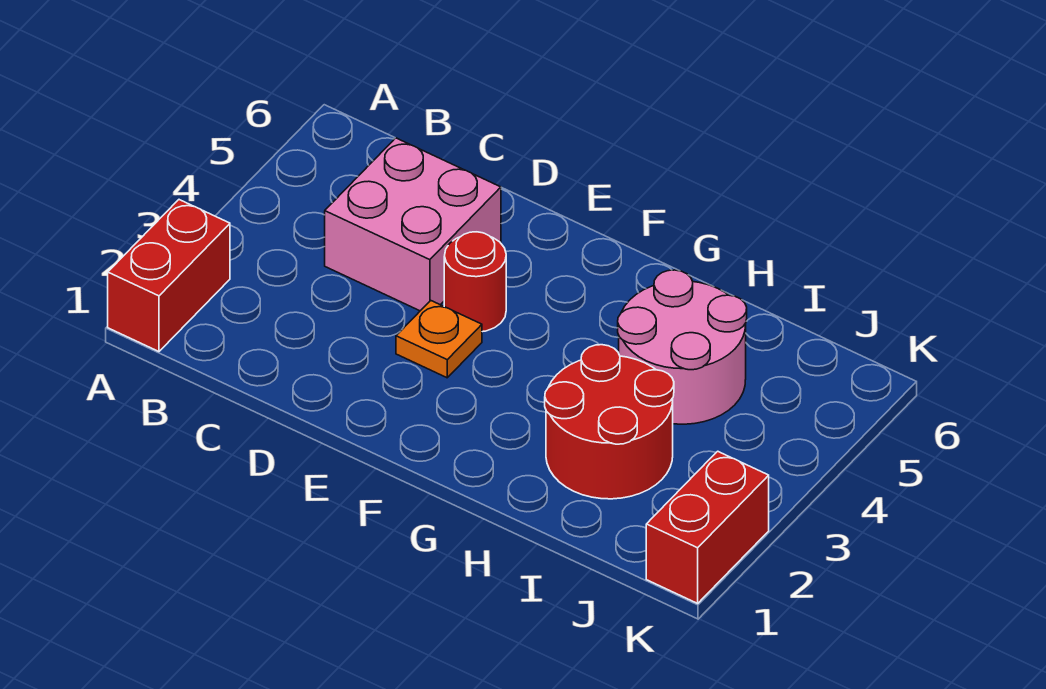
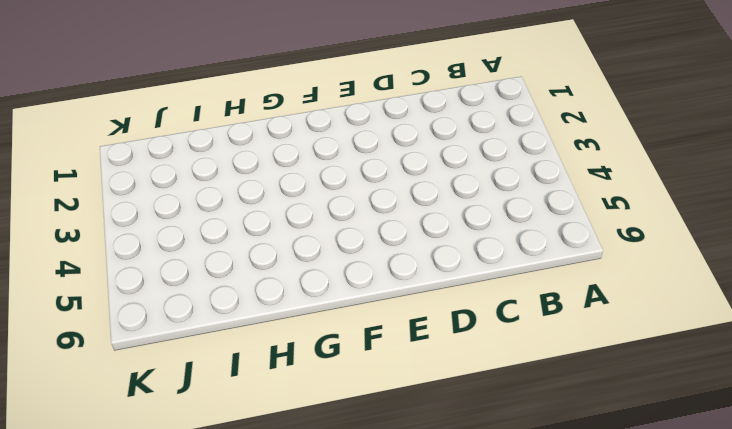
none -> red brick A1:A2 level 1
none -> pink brick C4:D5 level 1

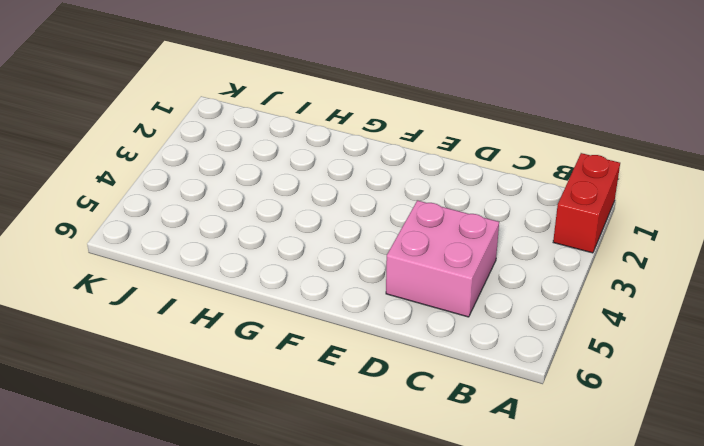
none -> orange plate E3 level 1
none -> red round brick E4 level 1

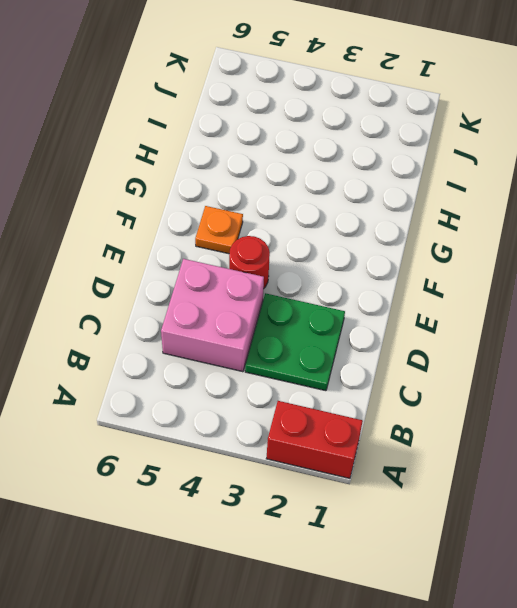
green plate C2:D3 level 1 -> none
orange plate F5 level 1 -> orange plate E3 level 1
none -> red round brick H2:I3 level 1
none -> pink round brick H4:I5 level 1

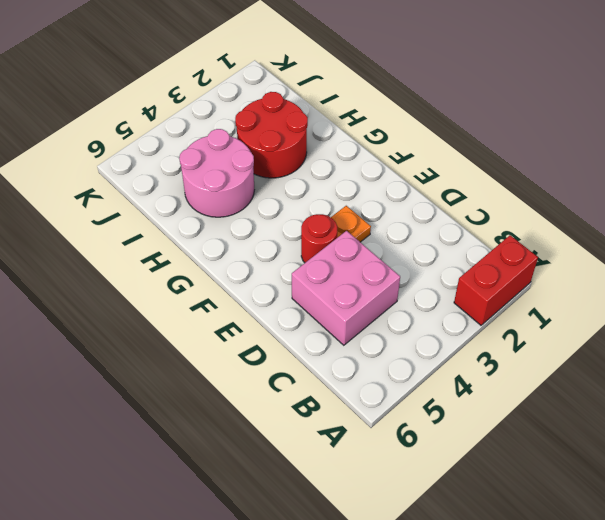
none -> red brick K1:K2 level 1

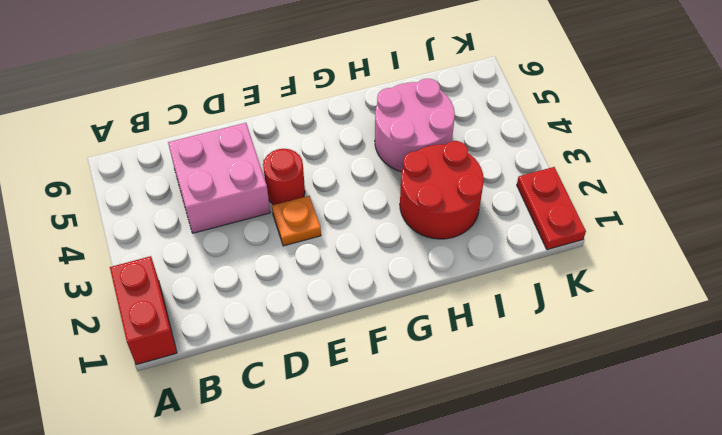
red plate K1:K2 level 1 -> red brick K1:K2 level 1

